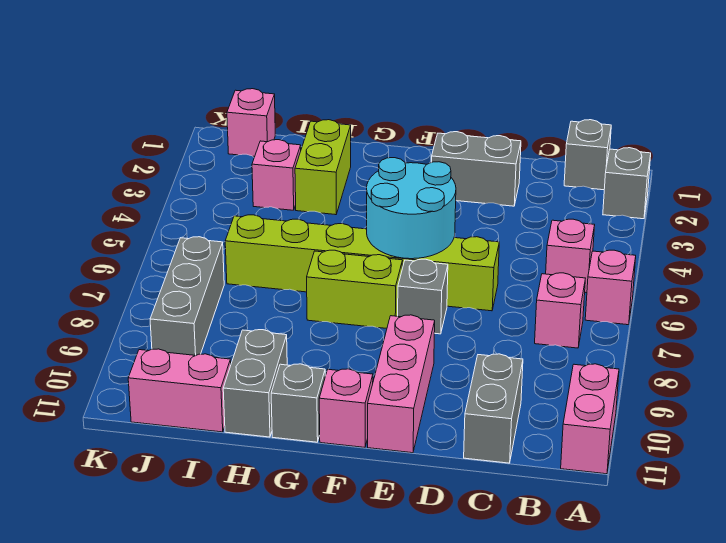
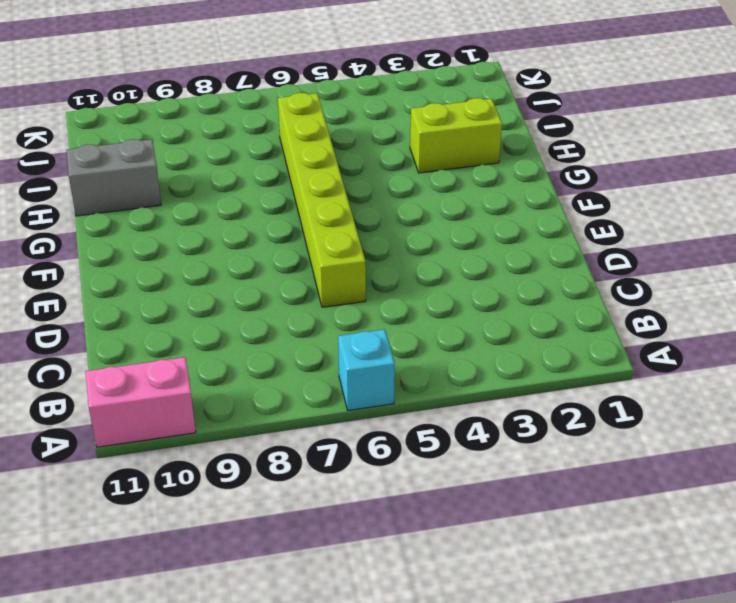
cyan brick A6 level 1 -> pink brick A6 level 1
none -> grey brick A2 level 1
none -> grey brick B1 level 1
none -> pink brick B5 level 1

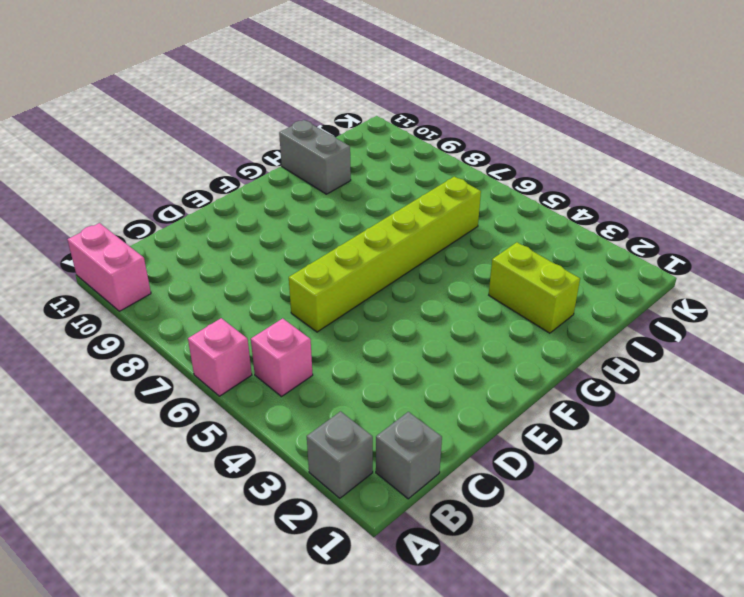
none -> pink brick B7 level 1
none -> grey brick C10:C11 level 1
none -> grey brick D2:E2 level 1

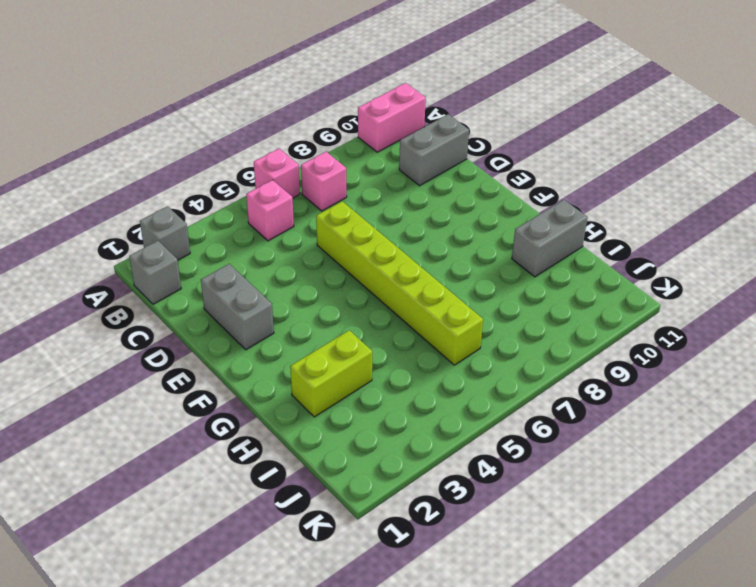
none -> grey brick E7 level 1
none -> pink brick E9:E11 level 1
none -> lime brick F7:G7 level 1

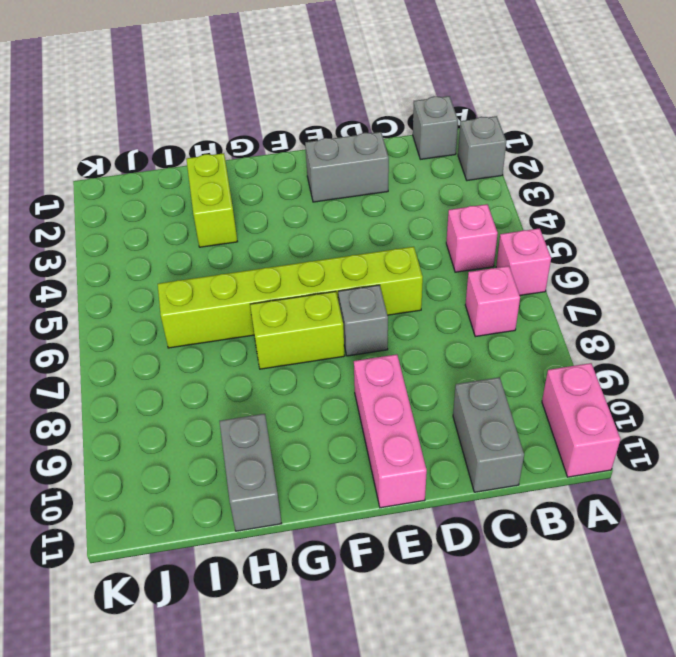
none -> pink brick F11 level 1
none -> grey brick G11 level 1
none -> pink brick I3 level 1

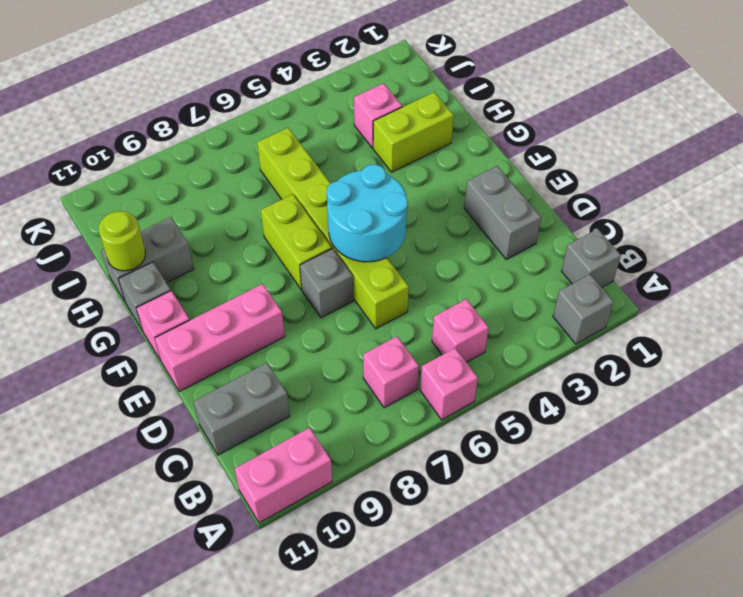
lime round brick H11 level 2 -> none
none -> pink brick I11:J11 level 1
none -> pink brick J1 level 1
none -> grey brick J7:J9 level 1

